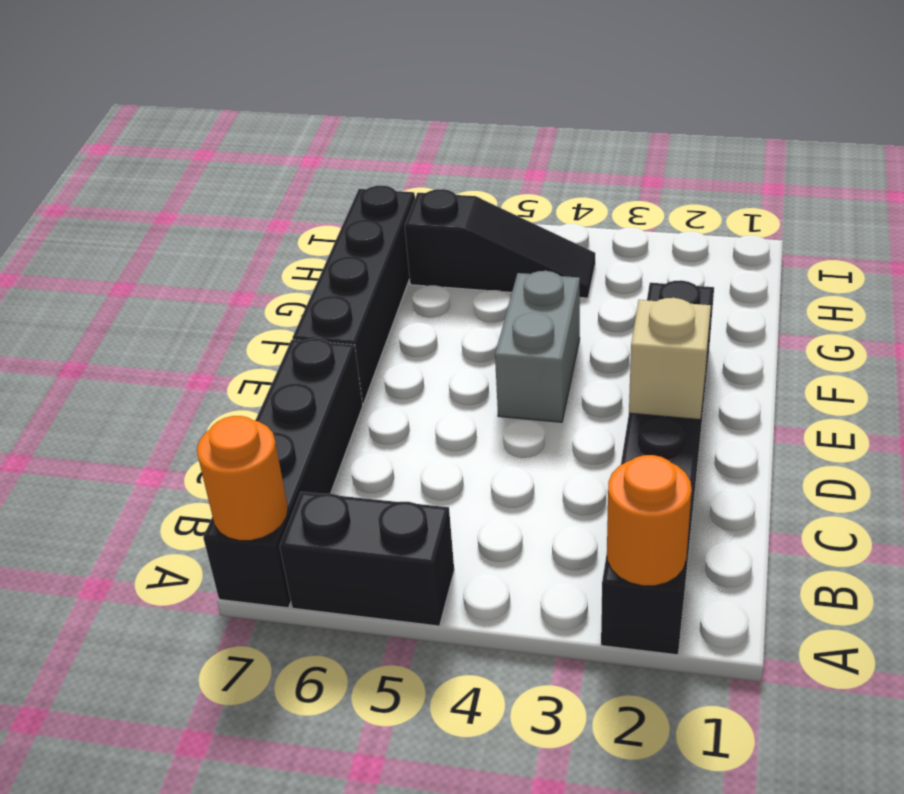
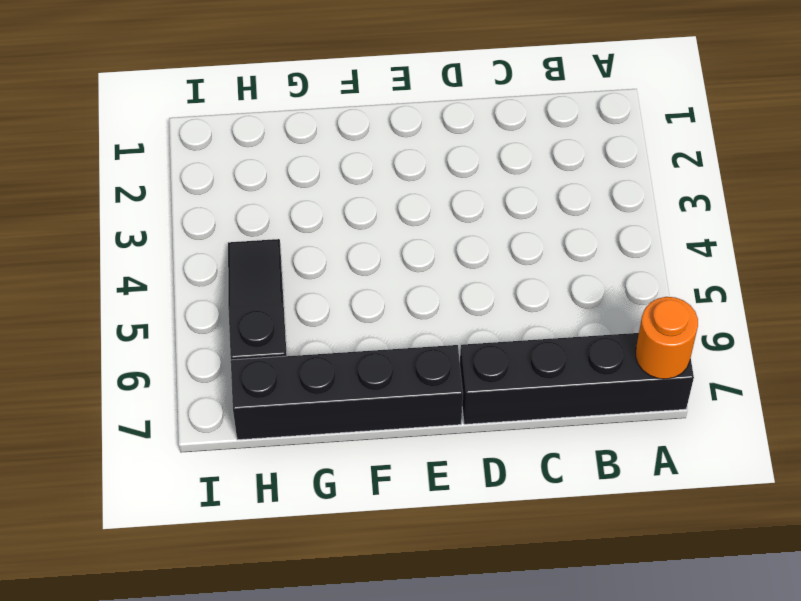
none -> black brick A2:F2 level 1
none -> black brick A5:A6 level 1

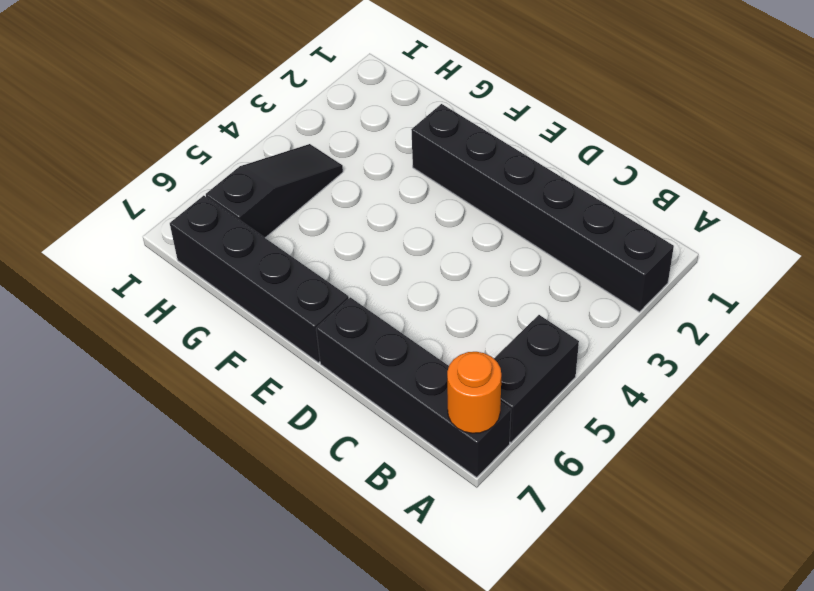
none -> grey brick E4:F4 level 1
none -> orange round brick A2 level 2

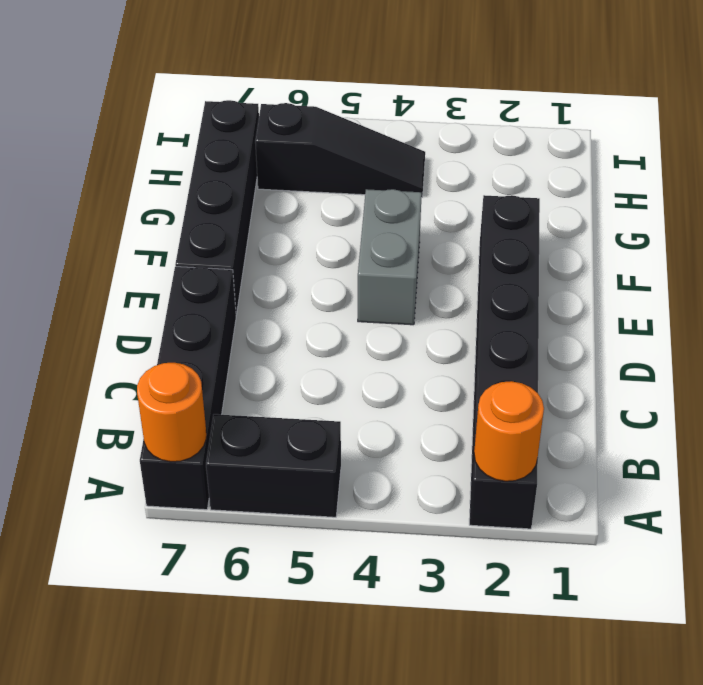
none -> tan brick D2 level 2

